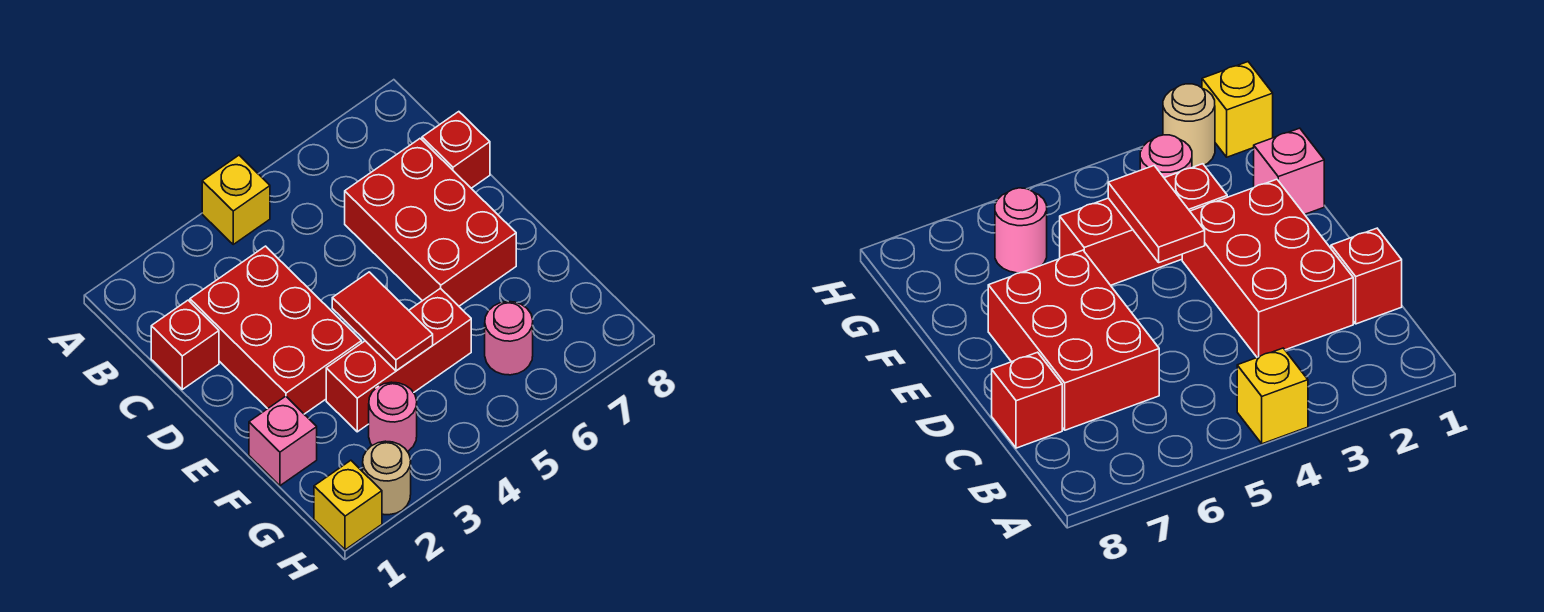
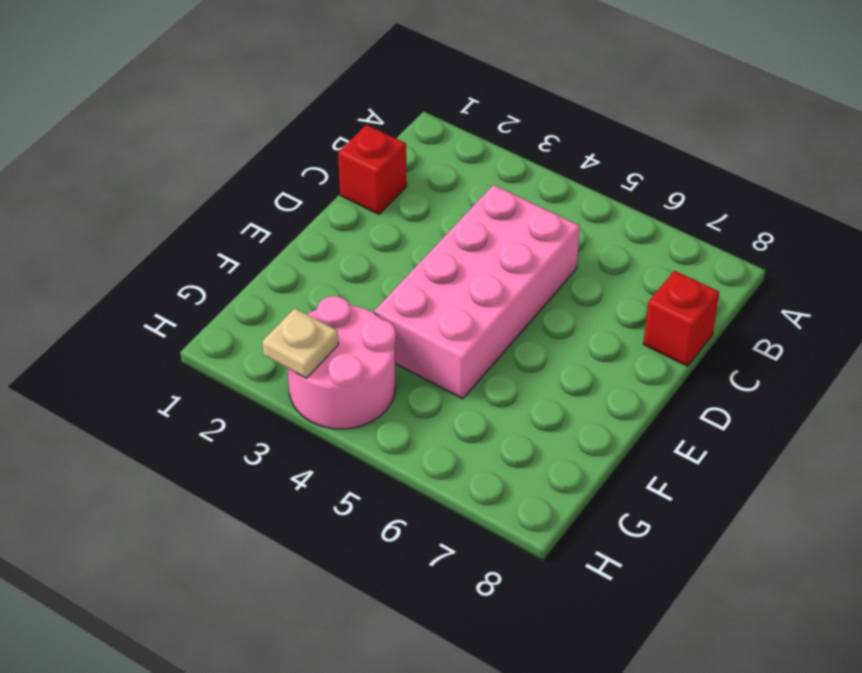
pink brick C4:F5 level 1 -> red brick F3:F5 level 1
pink round brick G3:H4 level 1 -> pink round brick G3 level 1
tan plate H3 level 2 -> none
none -> yellow brick A4 level 1
none -> red brick C2:E3 level 1
none -> red brick C6:E7 level 1

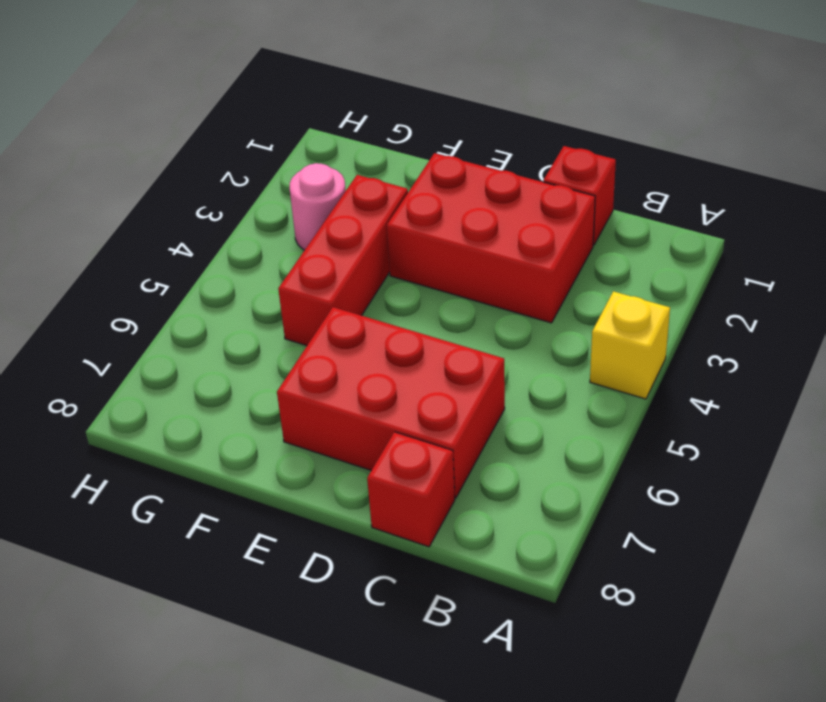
none -> pink brick F1 level 1
none -> pink round brick G6 level 1
none -> yellow brick H1 level 1

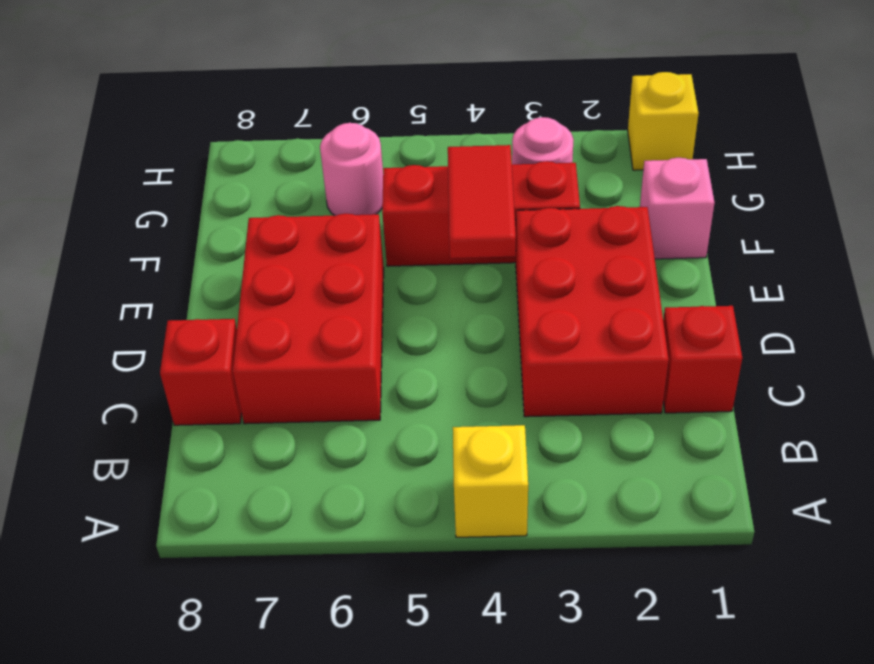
none -> tan round brick H2 level 1

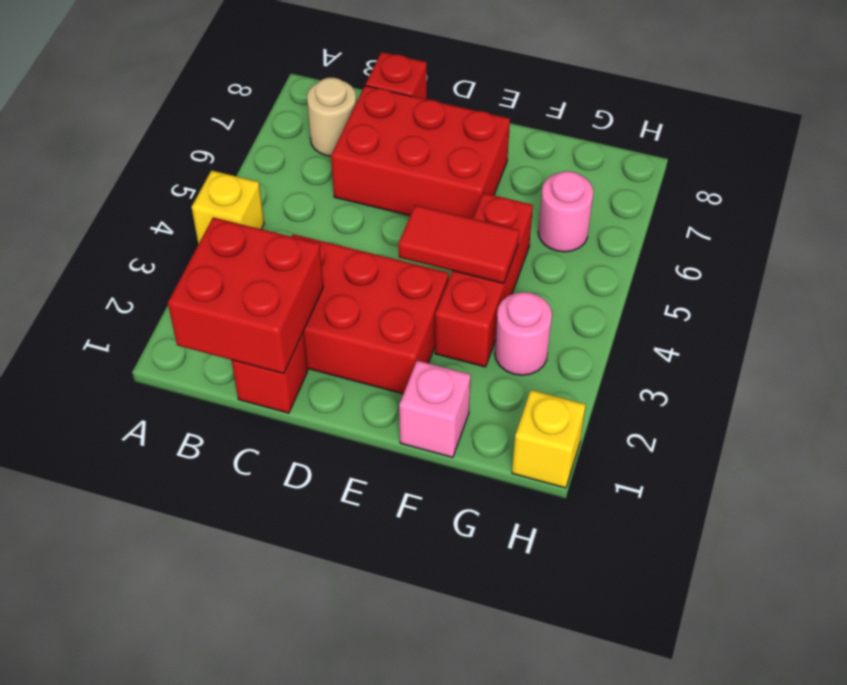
red brick B1:C2 level 2 -> none
tan round brick B7 level 1 -> tan round brick H2 level 1

